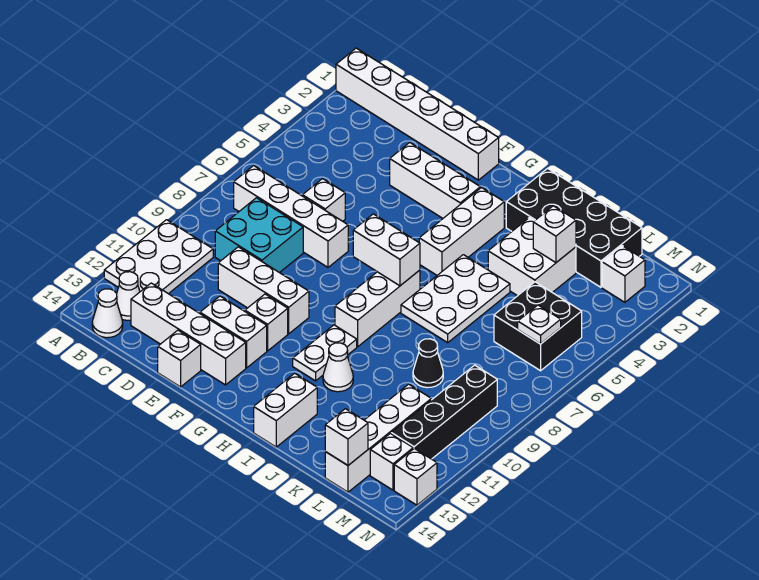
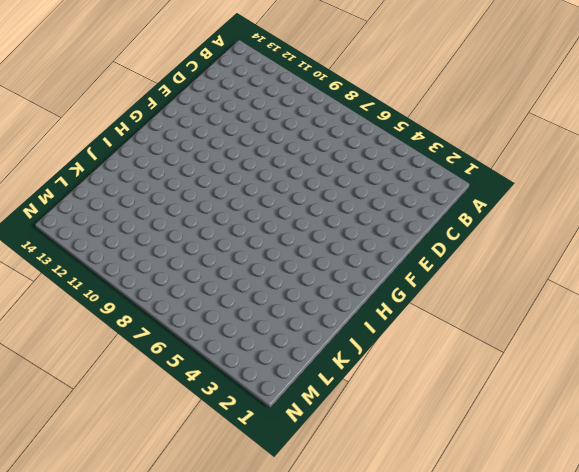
none -> white brick A1:F1 level 1
none -> white plate A10:B12 level 1
none -> white brick B7:E7 level 1
none -> white cone B13 level 1

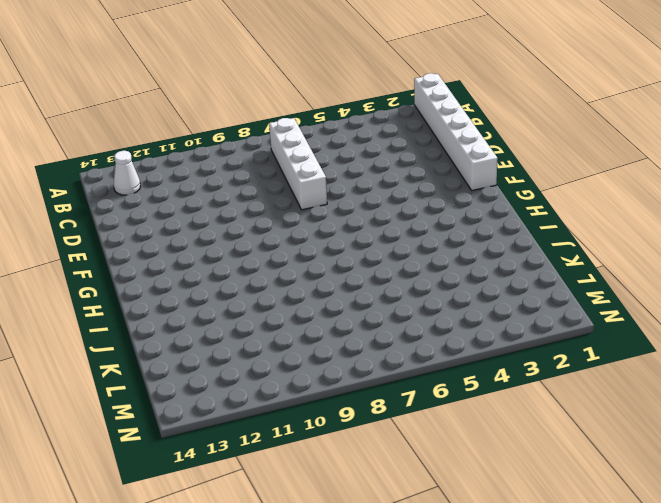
none -> white plate A10:B12 level 1
none -> white cone B14 level 1
none -> cyan brick C8:D9 level 1
none -> white brick C13:F13 level 1

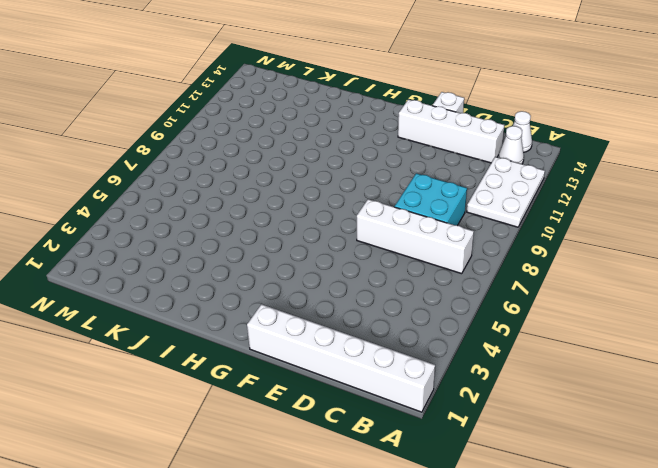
none -> white brick D6 level 1
none -> white brick D10:F10 level 1
none -> white brick E3:G3 level 1
none -> white brick E12:F12 level 1

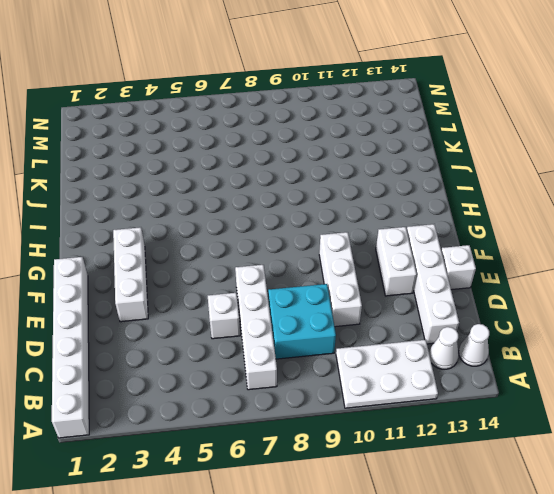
none -> white brick F11 level 1
none -> white brick H3:H5 level 1
none -> white brick H7:H9 level 1
none -> white plate H10:H11 level 1

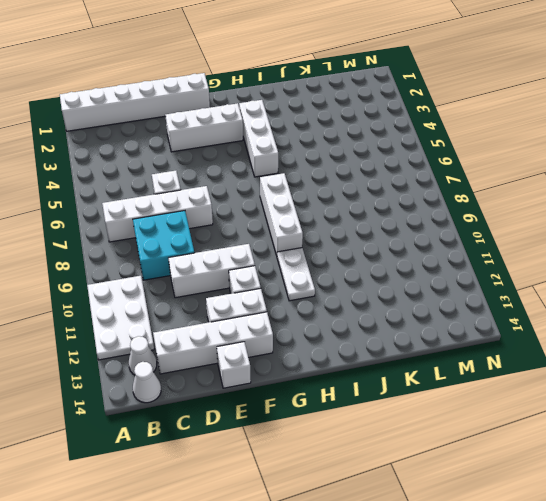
none -> black brick I1:L2 level 1
none -> white plate I5:J7 level 1
none -> white cone I11 level 1
none -> white brick I13:I14 level 1

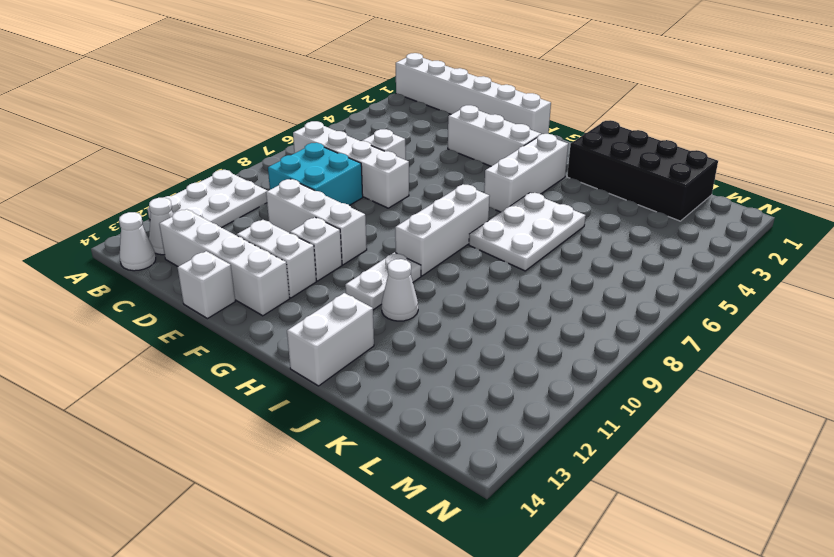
none -> white brick J3:K4 level 1
none -> black cone K9 level 1
none -> black brick L5:M6 level 1
none -> white brick L11:L14 level 1

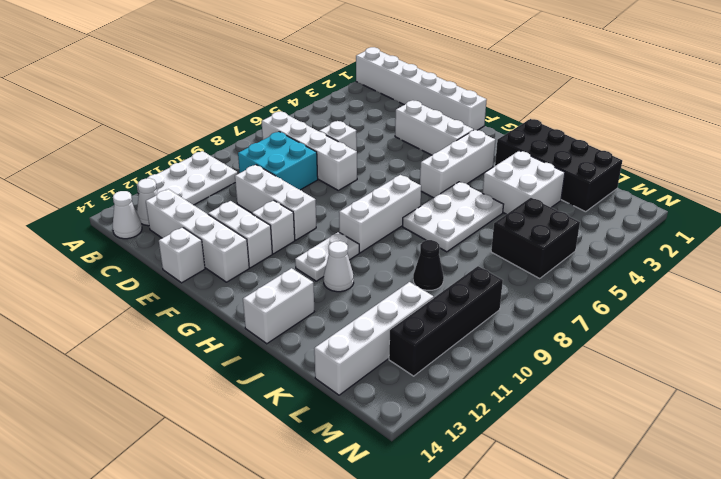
none -> white brick M2 level 1
none -> white brick M13 level 1
none -> white brick N13 level 1
none -> white brick G7:H7 level 2

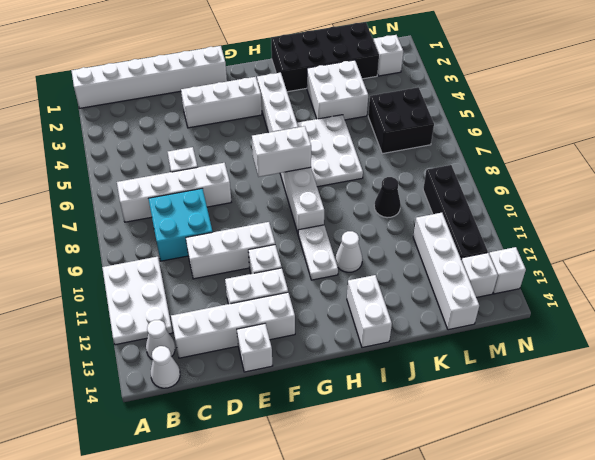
none -> white brick K3 level 2
none -> white brick L14 level 2
none -> white plate M6 level 2

